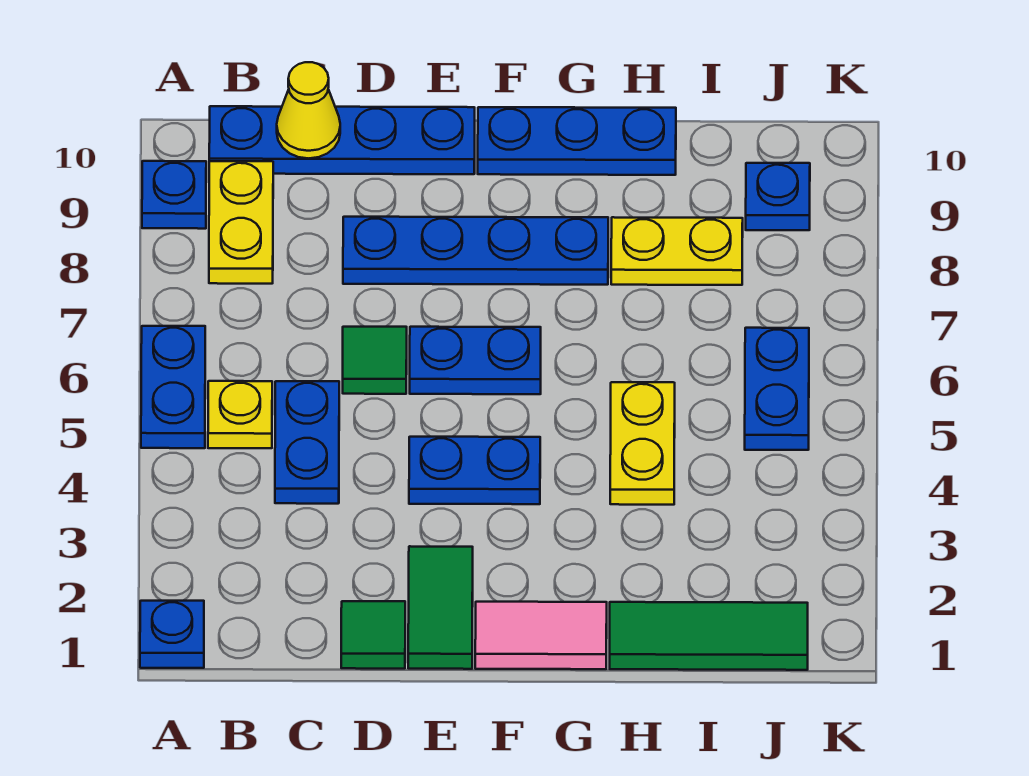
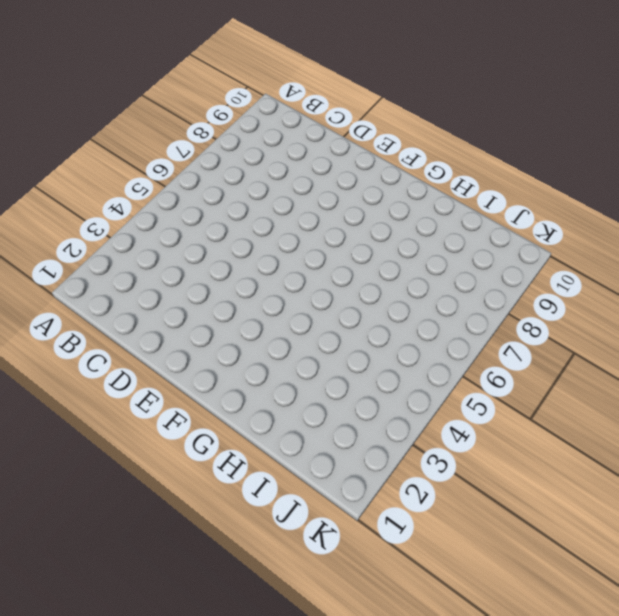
none -> blue plate A1 level 1
none -> blue plate A5:A6 level 1
none -> blue plate A9 level 1

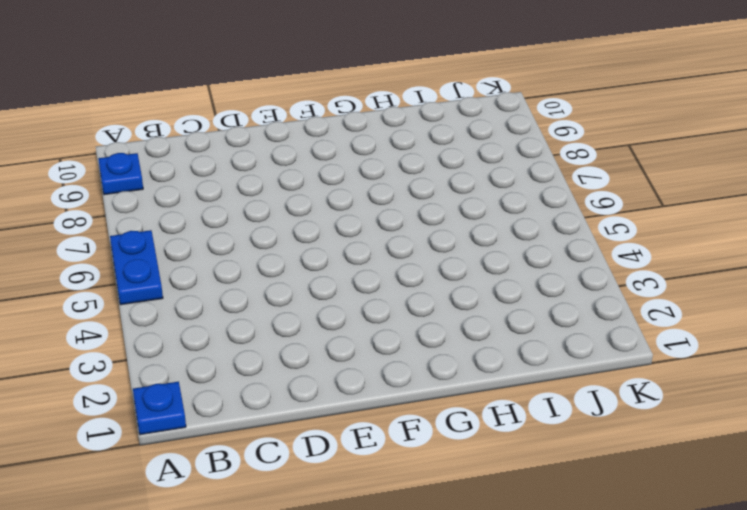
none -> yellow plate B5 level 1
none -> yellow plate B8:B9 level 1
none -> blue plate B10:E10 level 1

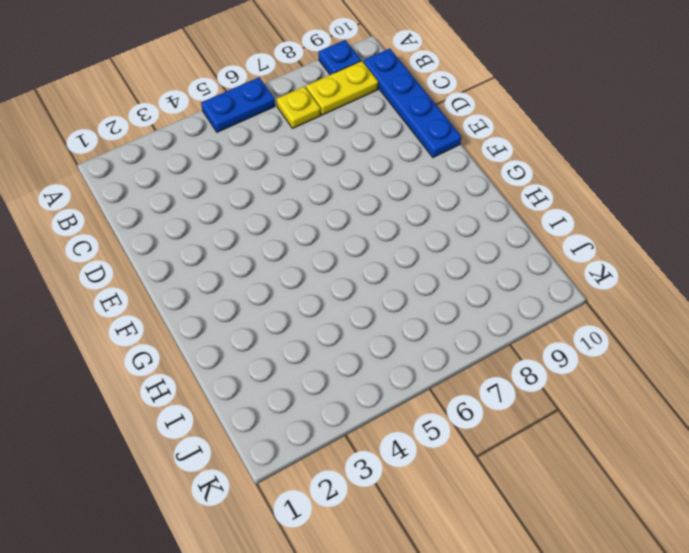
yellow plate B7 level 1 -> yellow plate B5 level 1
none -> blue plate A1 level 1
none -> blue plate C4:C5 level 1
none -> green tile D1 level 1

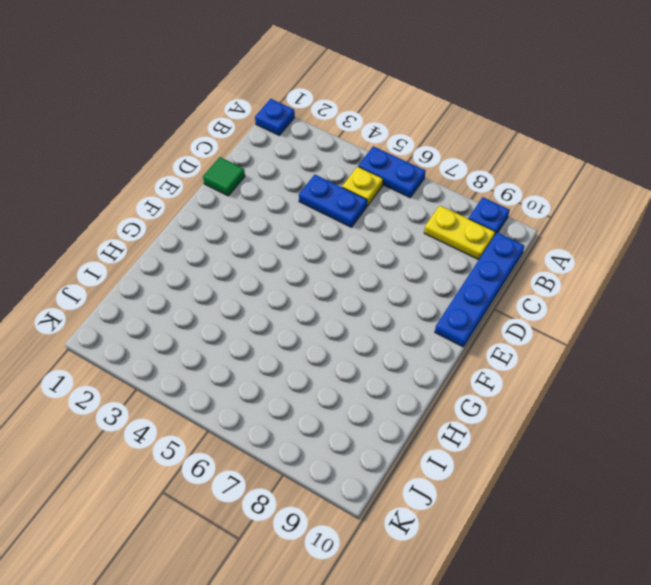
none -> green tile D6 level 1
none -> blue plate D8:G8 level 1
none -> green tile E1:E2 level 1

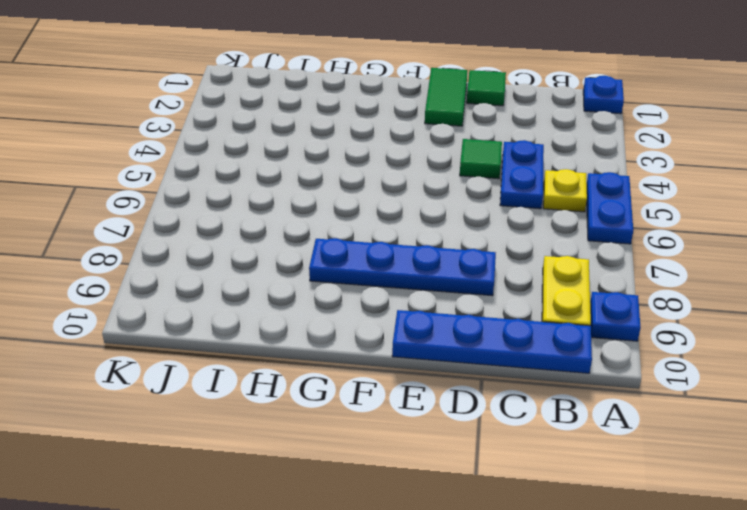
green tile D4 level 1 -> green tile D6 level 1
none -> blue plate E4:F4 level 1
none -> blue plate E6:F6 level 1
none -> pink tile F1:G1 level 1

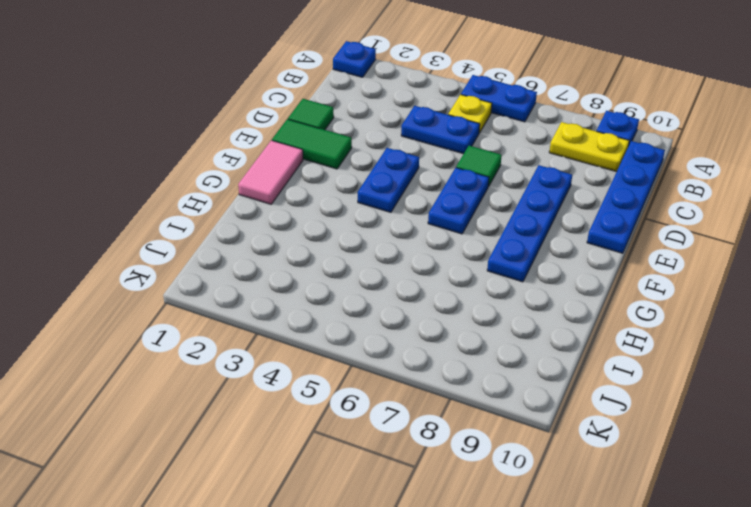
none -> blue plate F10:H10 level 1
none -> green tile H1:J1 level 1
none -> yellow plate H4:H5 level 1

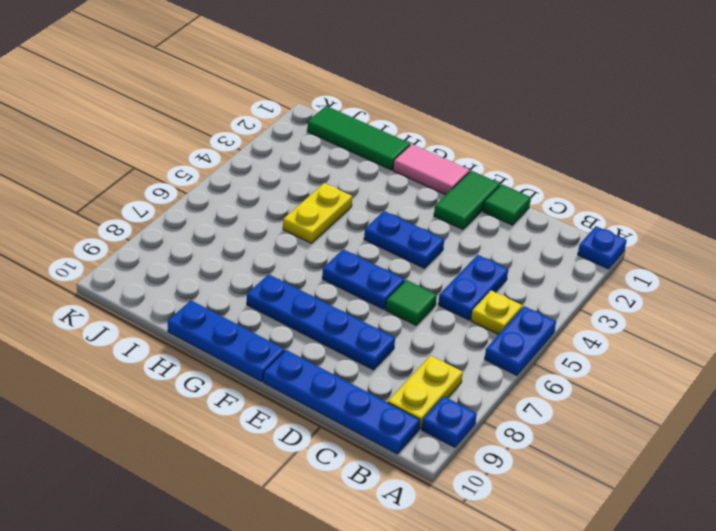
none -> yellow plate H8:I8 level 1
none -> blue plate J5:J6 level 1
none -> blue plate J9 level 1

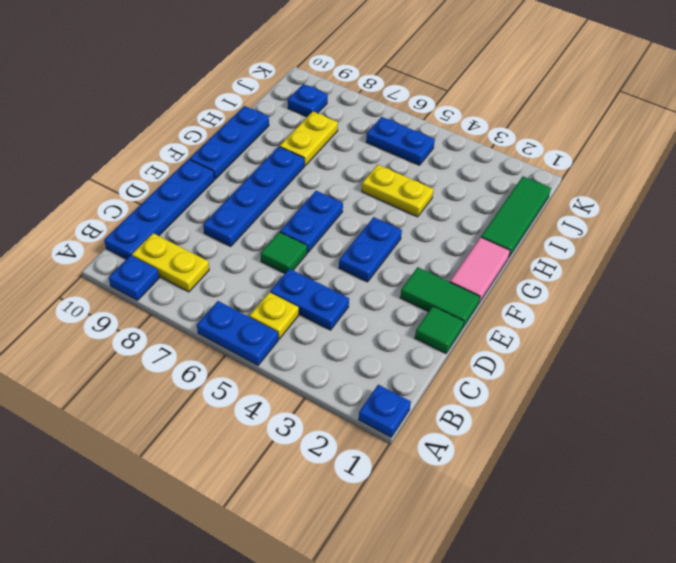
none -> yellow cone C10 level 2

